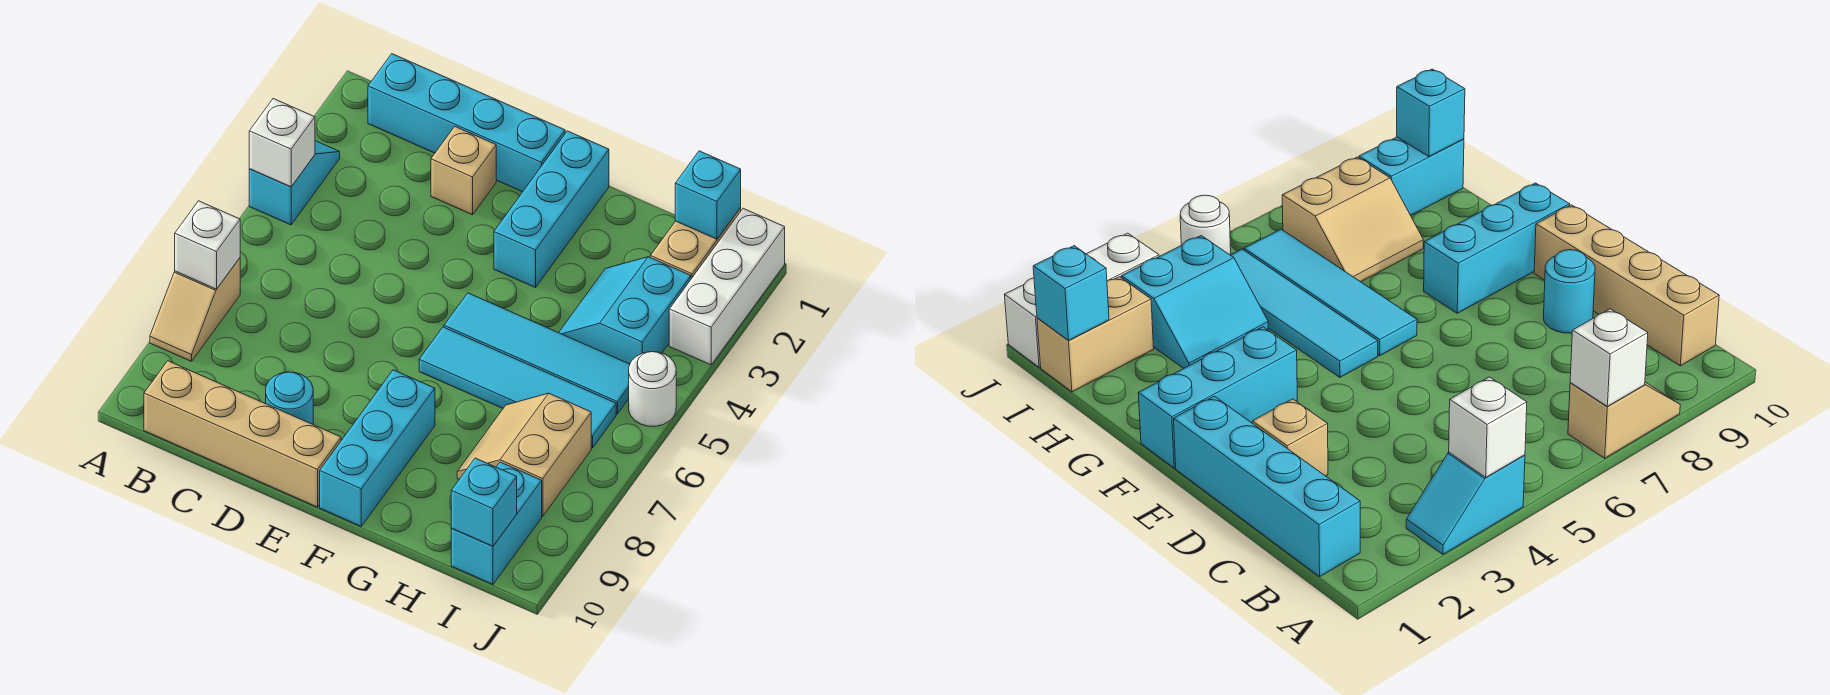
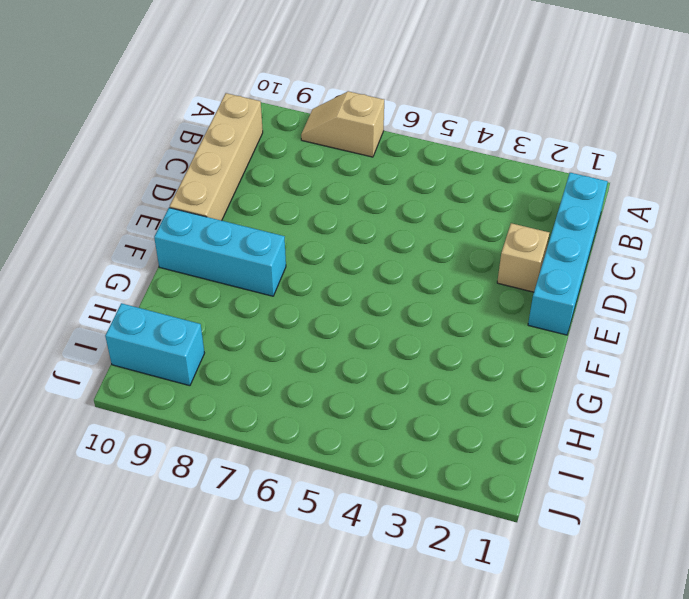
none -> cyan slope A3:A4 level 1 top 4
none -> cyan round brick D9 level 1
none -> cyan brick F1:F3 level 1

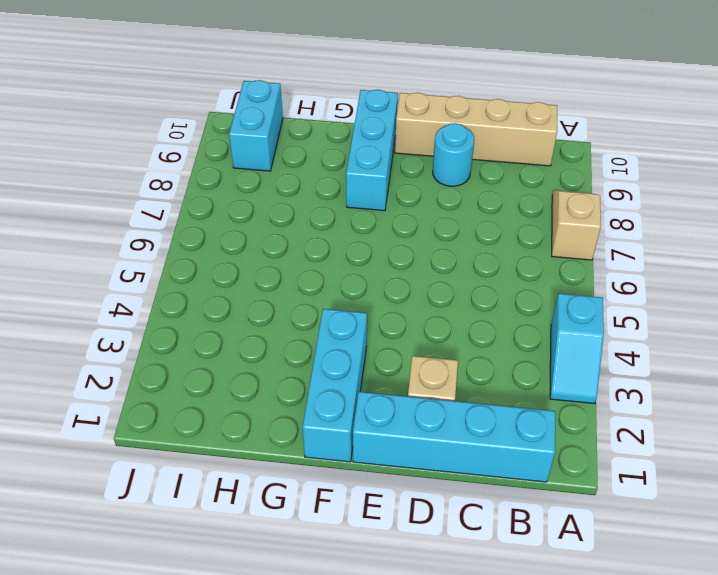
none -> cyan tile F5:I5 level 1
none -> cyan tile F6:I6 level 1
none -> cyan slope H3:I4 level 1 top I

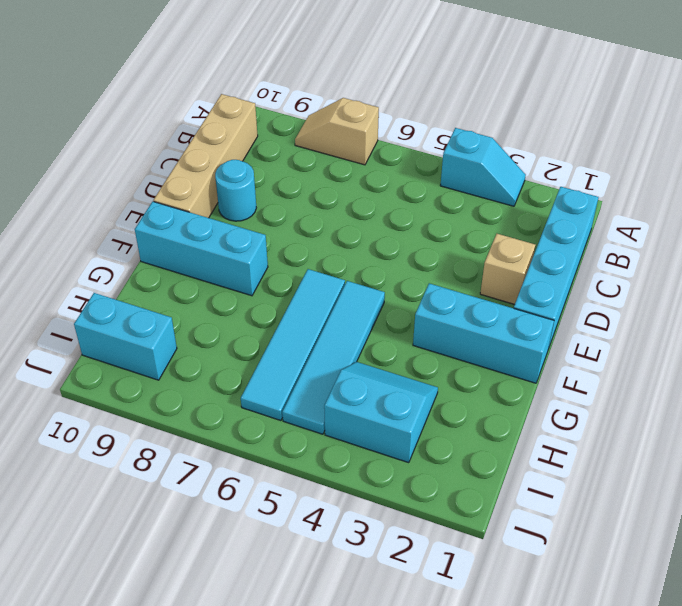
none -> tan slope H7:I8 level 1 top I
none -> tan brick I1:I2 level 1
none -> white brick J1:J3 level 1

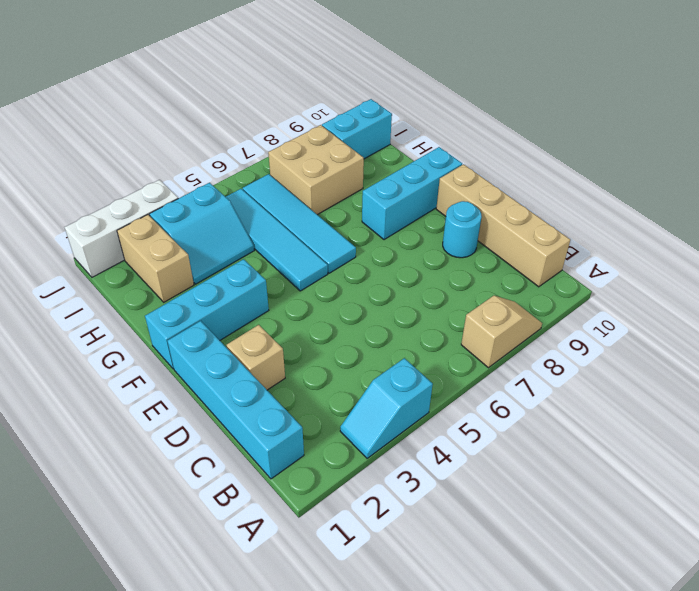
tan brick H2:I2 level 1 -> tan brick I1:I2 level 1
tan brick H7:I8 level 1 -> tan slope H7:I8 level 1 top I
none -> white round brick J5 level 1
none -> white brick A4 level 2
none -> white brick A7 level 2

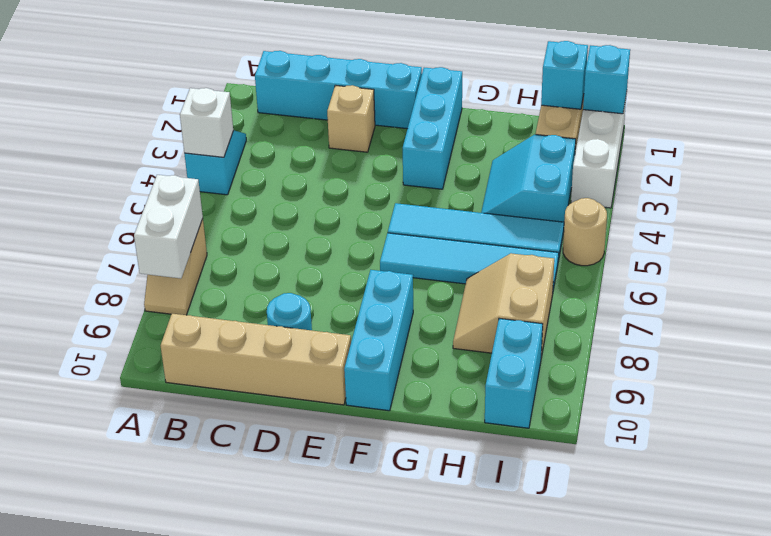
white brick A7:A8 level 2 -> white brick A7 level 2
cyan brick J1 level 2 -> cyan brick I10 level 2
tan round brick J5 level 1 -> white round brick J5 level 1

